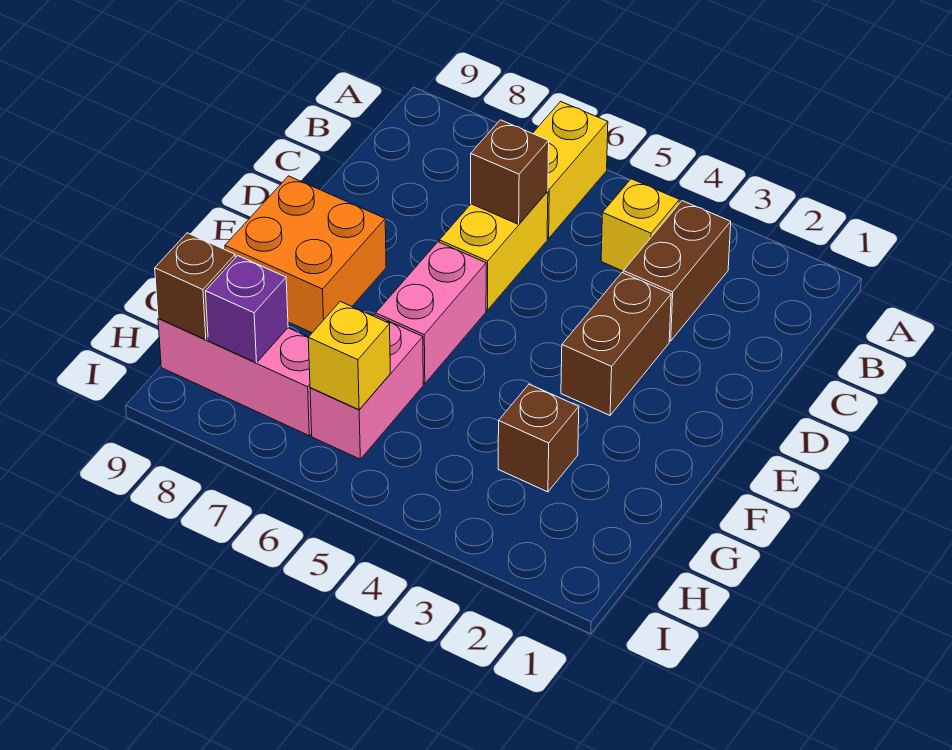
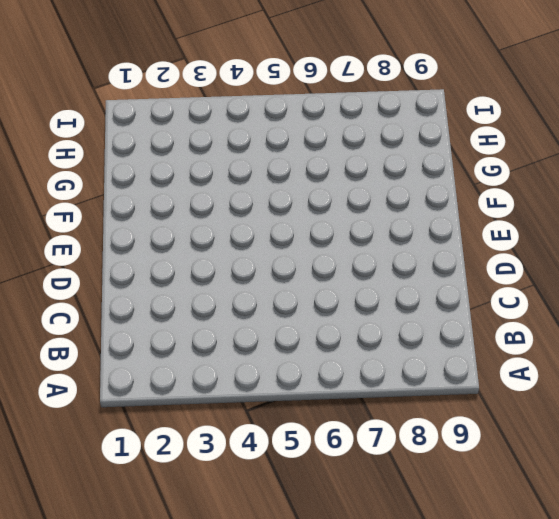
none -> yellow brick A6:B6 level 1
none -> brown brick B3:C3 level 1
none -> yellow brick B4 level 1

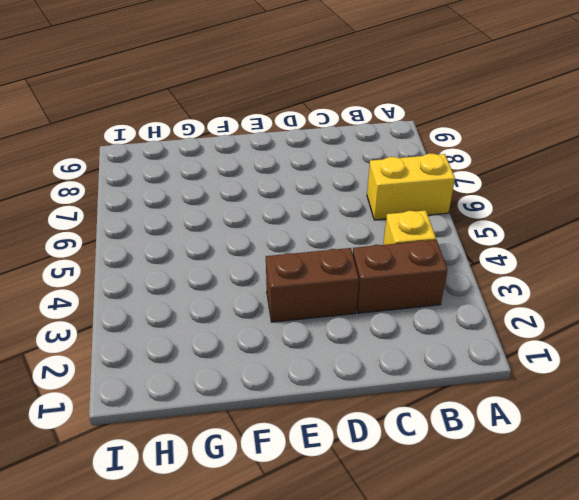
none -> yellow brick C6:D6 level 1
none -> pink brick E6:F6 level 1
none -> orange brick E8:F9 level 1

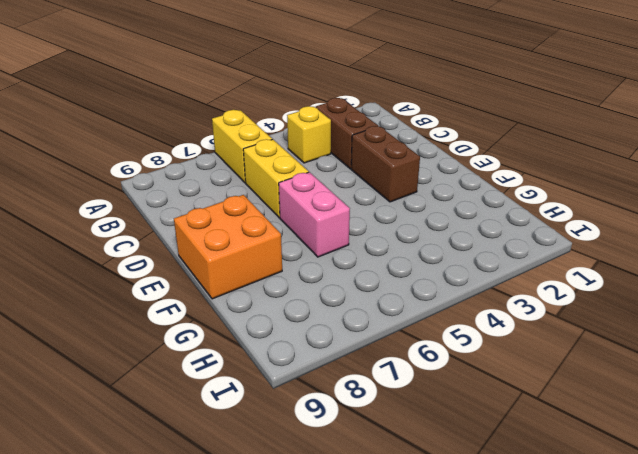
none -> brown brick G3 level 1
none -> pink brick G6:H6 level 1
none -> pink brick H7:H9 level 1

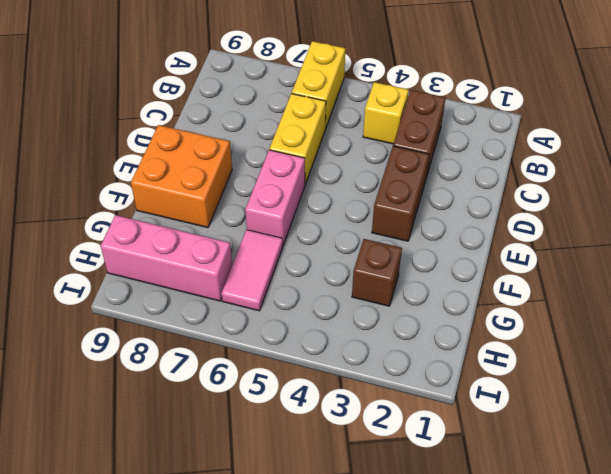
pink tile G6:H6 level 1 -> pink brick G6:H6 level 1
none -> brown brick C6 level 2
none -> yellow brick H6 level 2
none -> purple brick H8 level 2

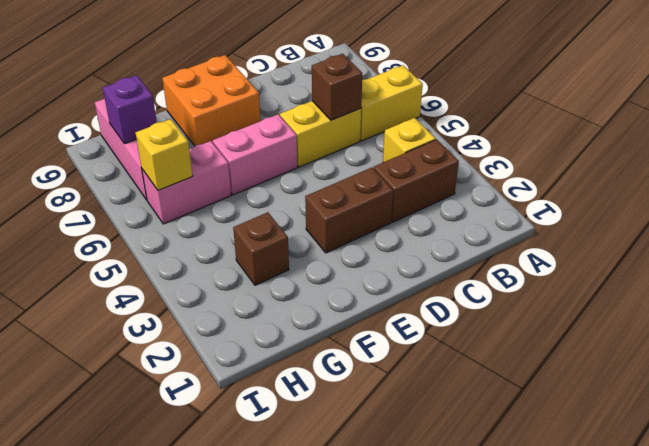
none -> brown brick H9 level 2

